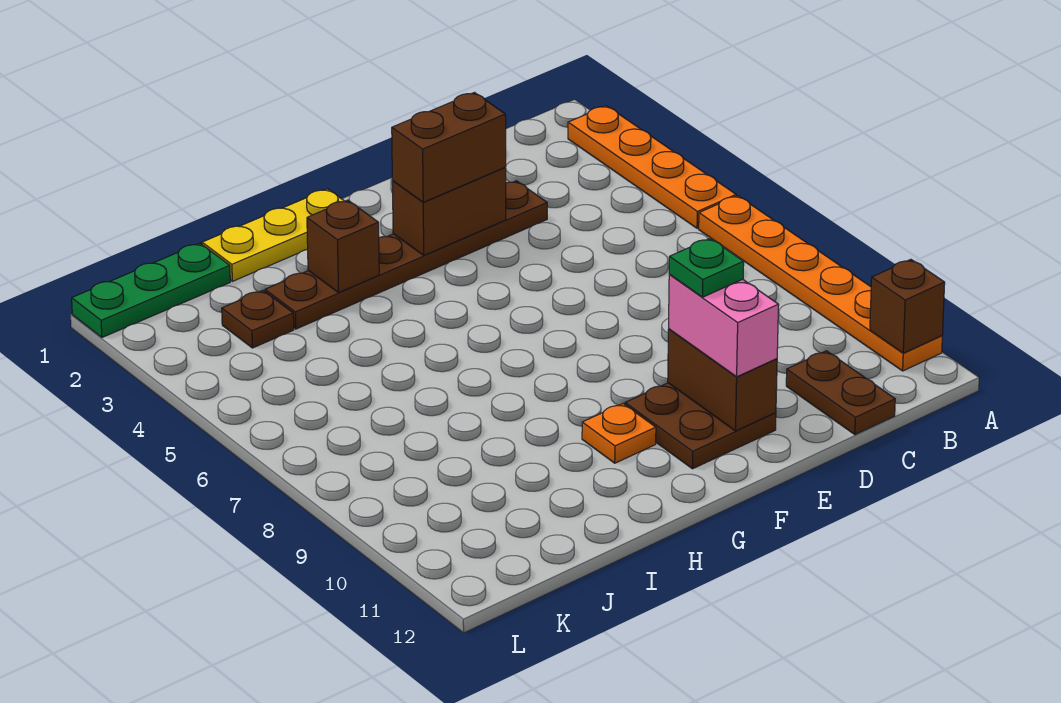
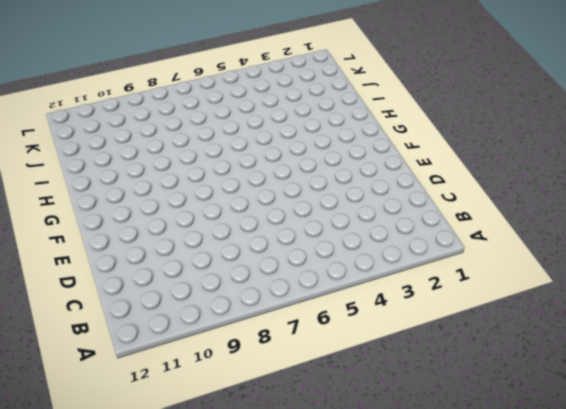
none -> orange plate A2:A5 level 1
none -> orange plate A6:A11 level 1
none -> brown plate C11:C12 level 1

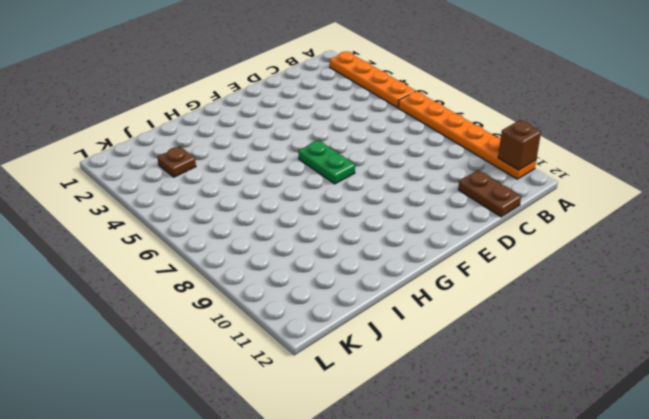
green plate F6:F7 level 1 -> none
none -> brown plate D3:I3 level 1
none -> brown plate E10:F11 level 1
none -> yellow plate G1:I1 level 1

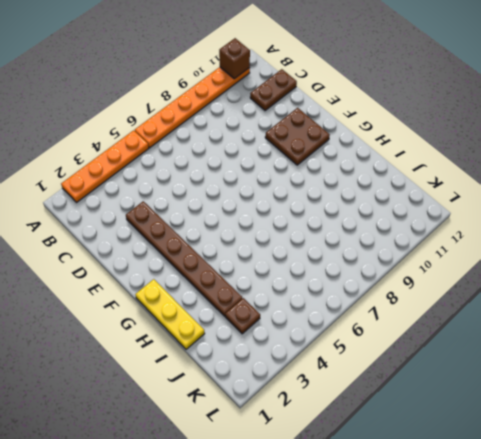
none -> orange plate G10 level 1
none -> green plate J1:L1 level 1
none -> brown brick E3:F3 level 2

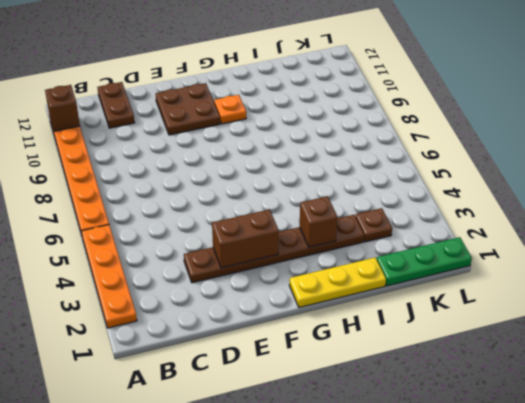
none -> brown brick E10:E11 level 2
none -> brown brick E3:F3 level 3
none -> pink brick E10:E11 level 3

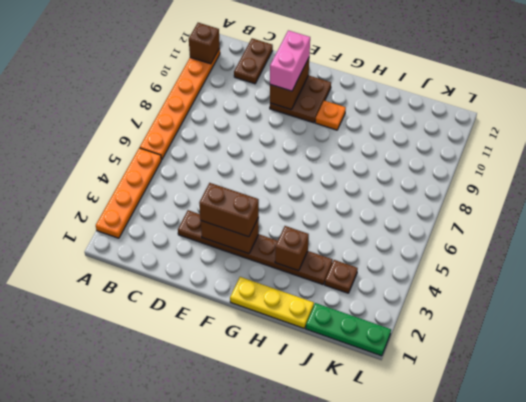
none -> green plate E10 level 4

